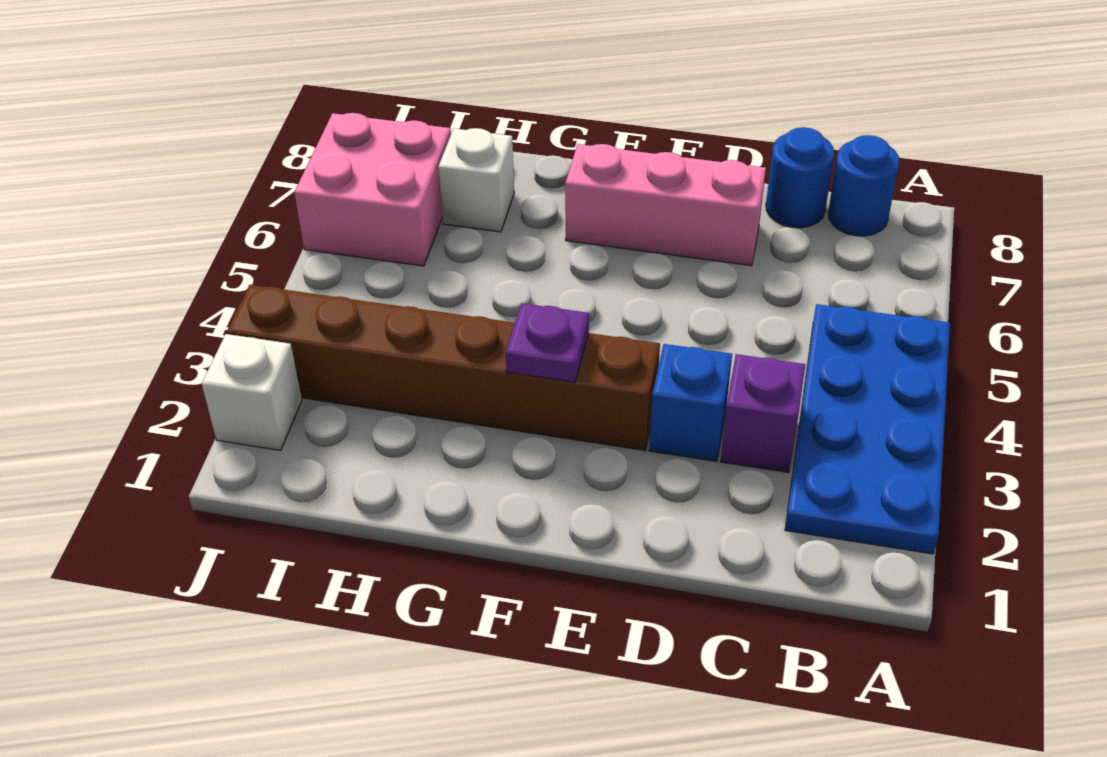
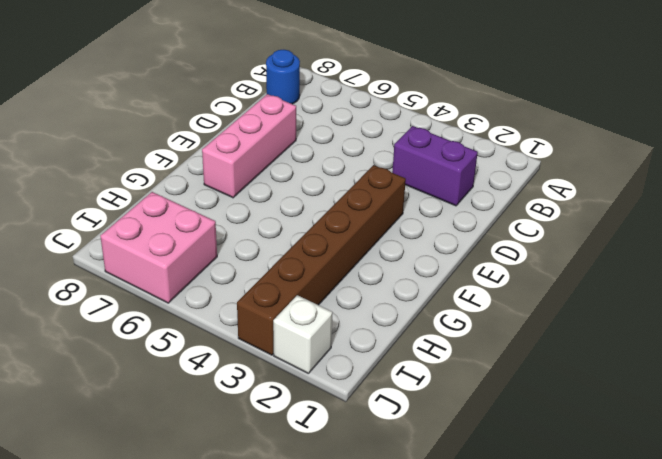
purple brick C2:C3 level 1 -> purple brick C3 level 1
none -> blue plate A2:B5 level 1
none -> blue round brick C8 level 1

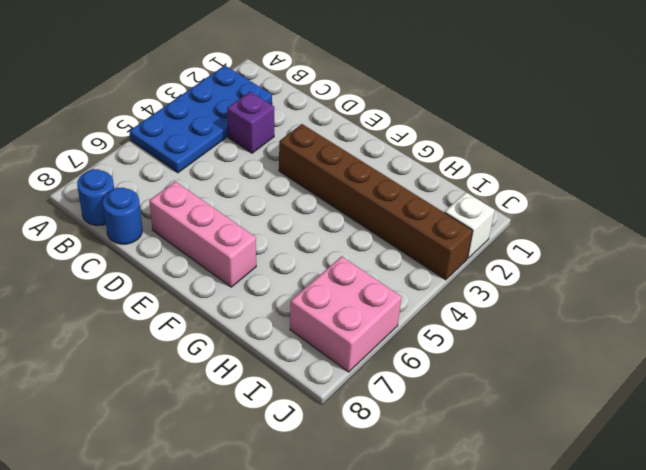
none -> blue brick D3 level 1
none -> white brick H7 level 1

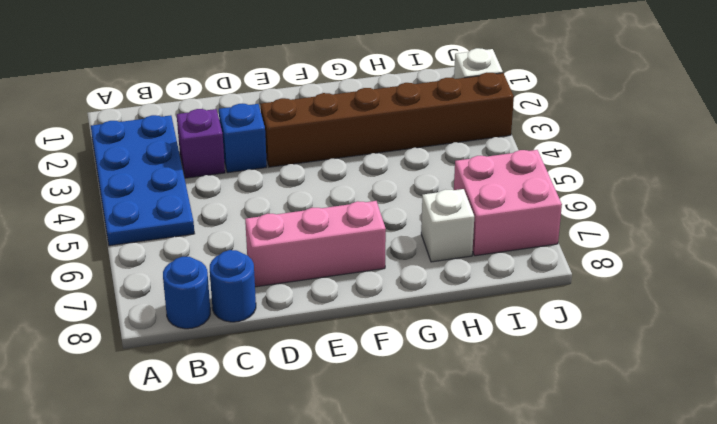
none -> purple plate F3 level 2

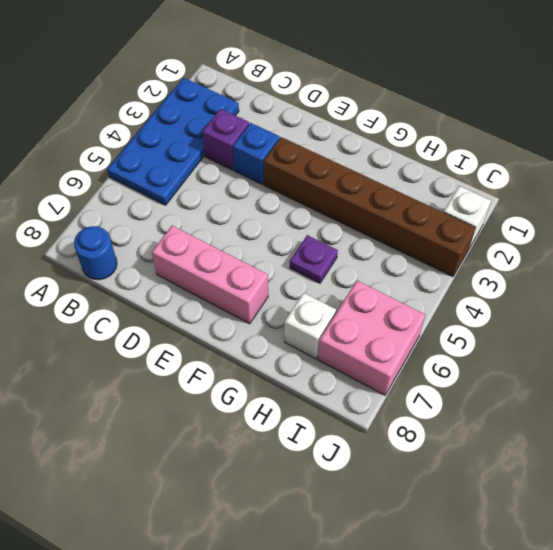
purple plate G5 level 1 -> purple plate F3 level 2
none -> blue round brick C8 level 1

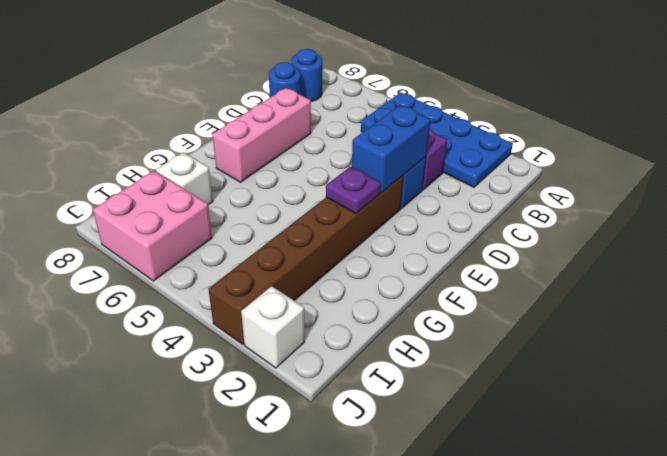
blue brick D3:E3 level 2 -> none

